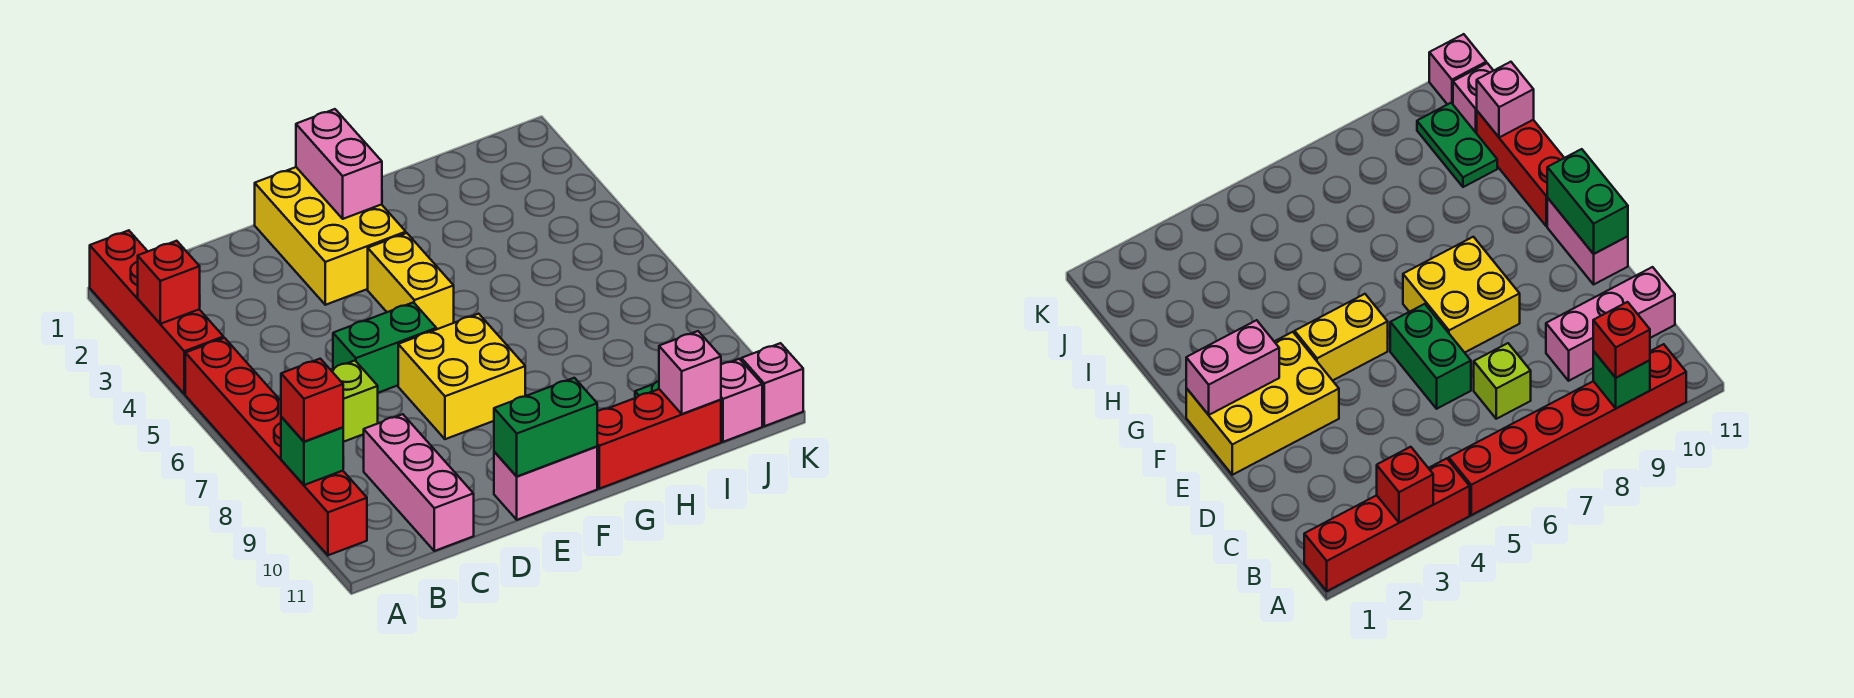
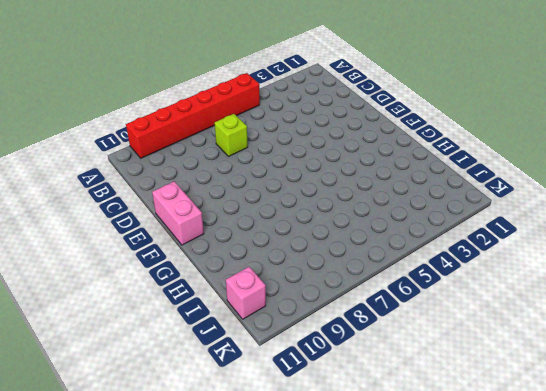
none -> red brick A1:A4 level 1
none -> pink brick C9:C11 level 1
none -> green brick D6:E6 level 1

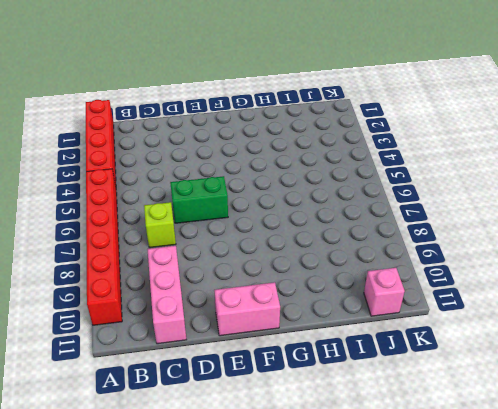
none -> yellow brick E1:F3 level 1
none -> yellow brick E7:F8 level 1
none -> yellow brick F4:F5 level 1

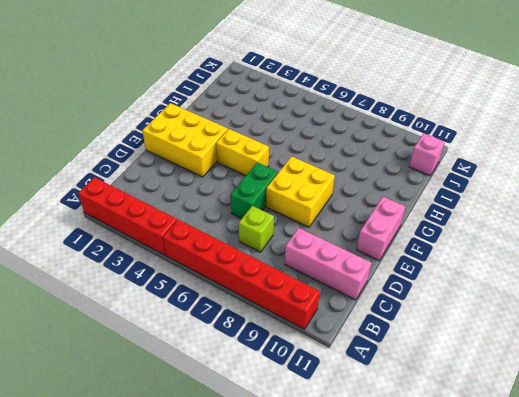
none -> red brick G11:I11 level 1
none -> green plate I10:J10 level 1
none -> pink brick K11 level 1

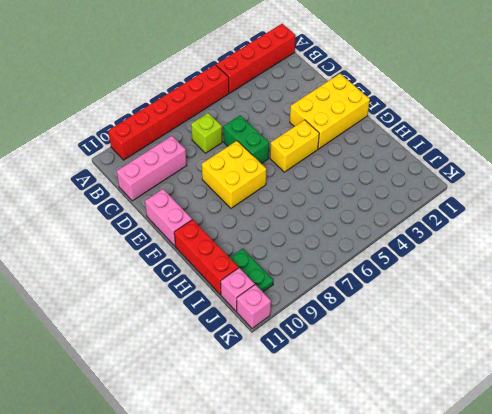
none -> red brick A3 level 2
none -> green brick A9 level 2
none -> green brick E11:F11 level 2

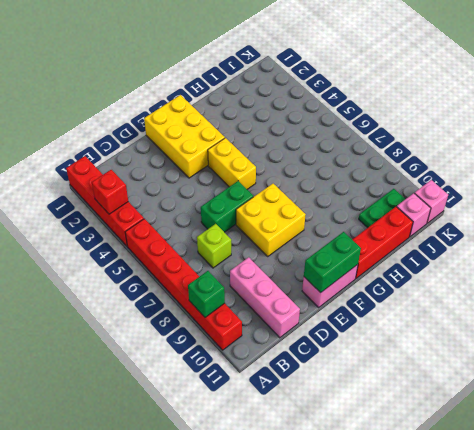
none -> pink brick F1:F2 level 2
none -> pink brick I11 level 2
none -> red brick A9 level 3

